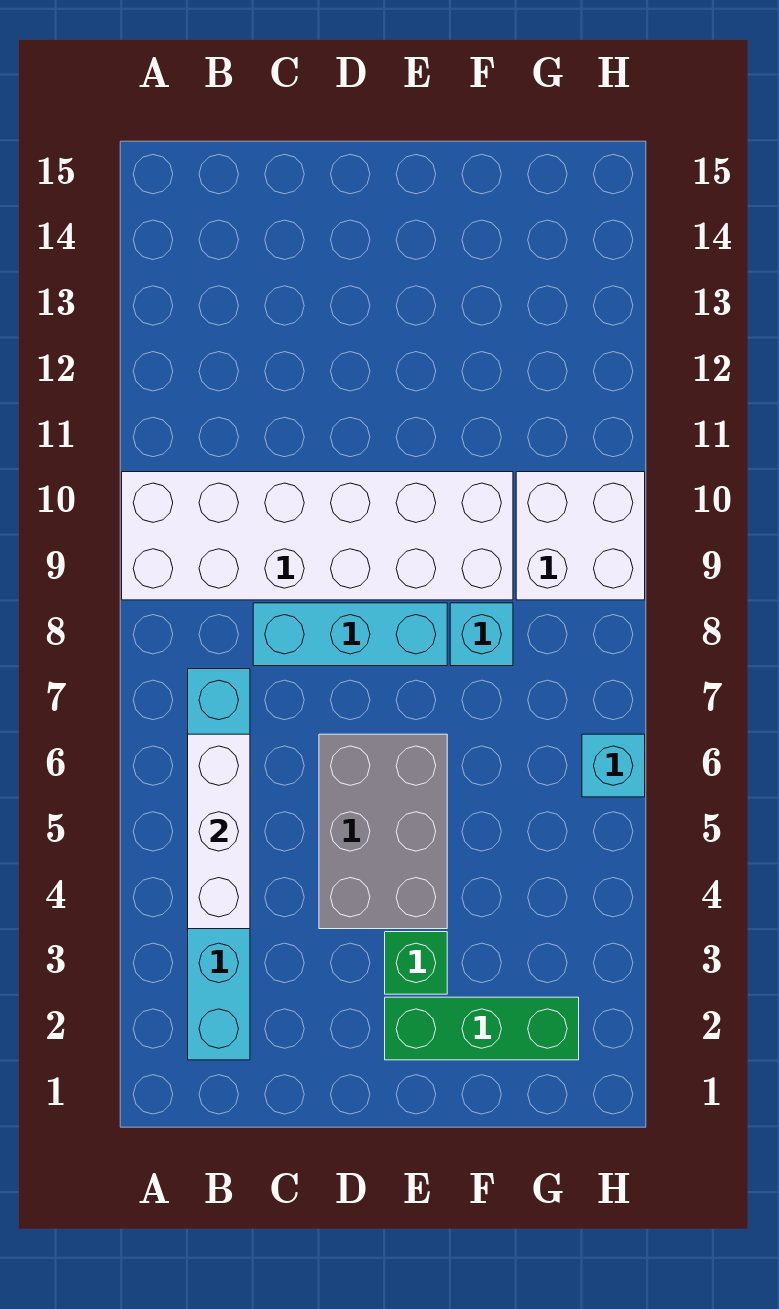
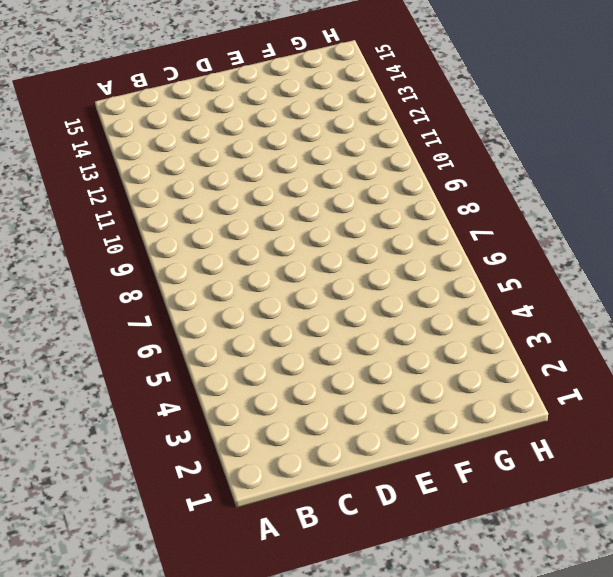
none -> white brick A9:F10 level 1
none -> cyan brick B2:B7 level 1

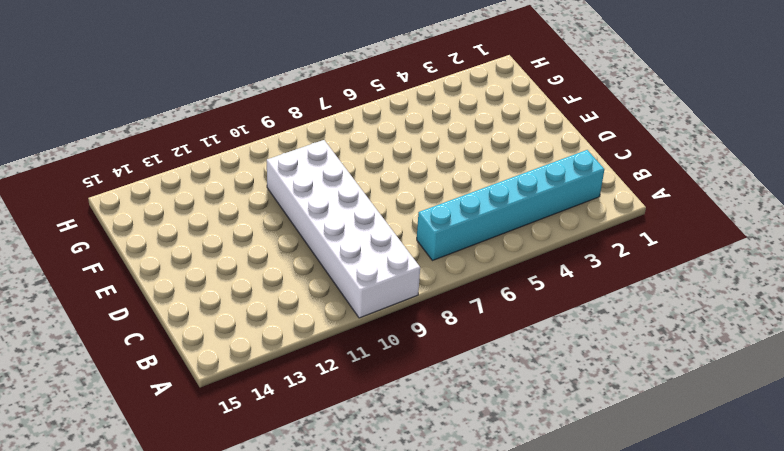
none -> cyan brick C8:E8 level 1
none -> grey brick D4:E6 level 1

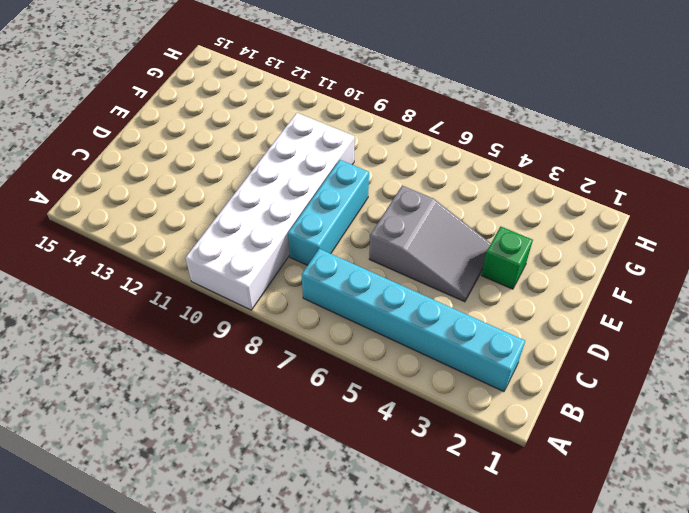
grey slope D4:E6 level 1 top 6 -> grey brick D4:E6 level 1
none -> green brick E2:G2 level 1
none -> cyan brick F8 level 1

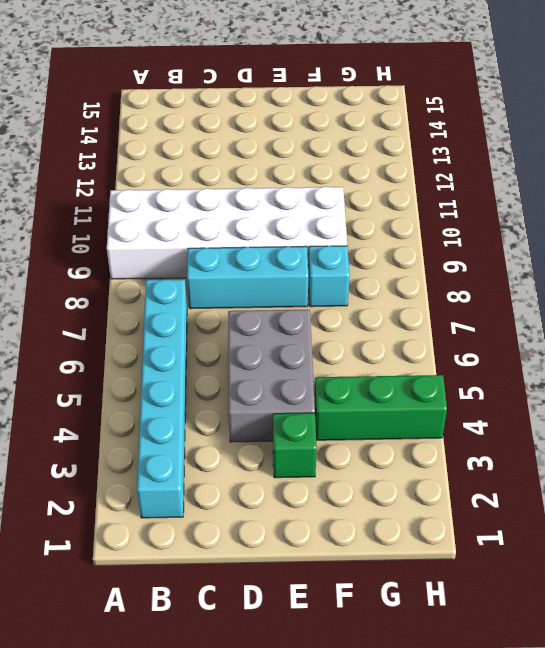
green brick F4:H4 level 1 -> green brick E2:G2 level 1
none -> white brick G9:H10 level 1
none -> cyan brick H6 level 1

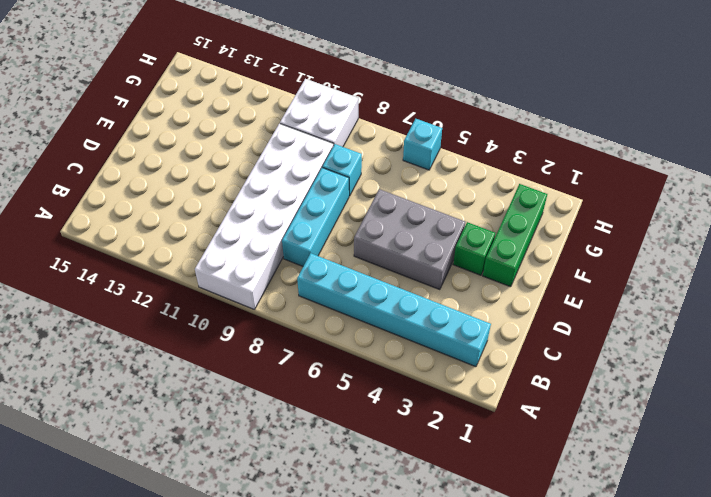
none -> white brick B4:B6 level 2

